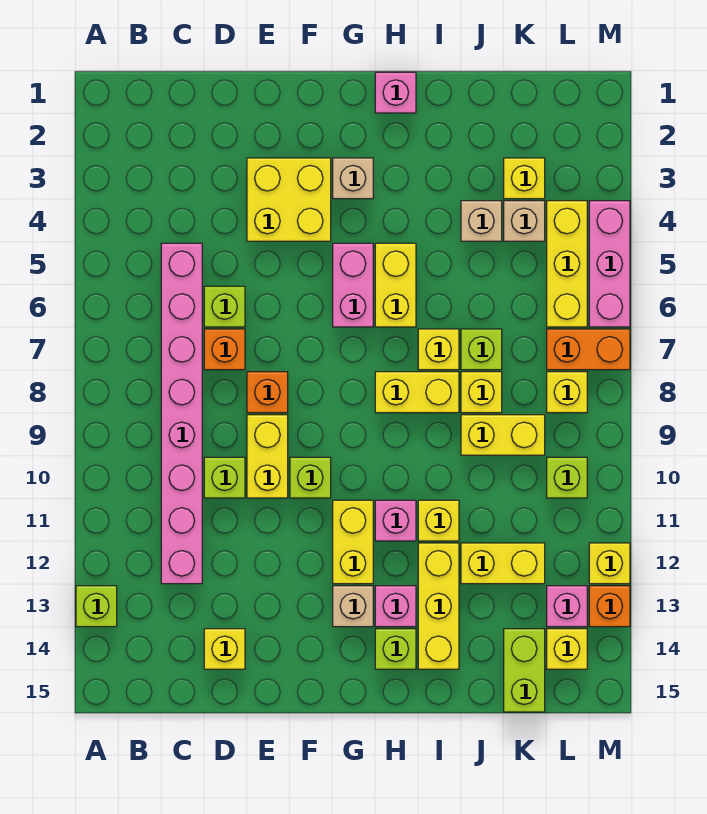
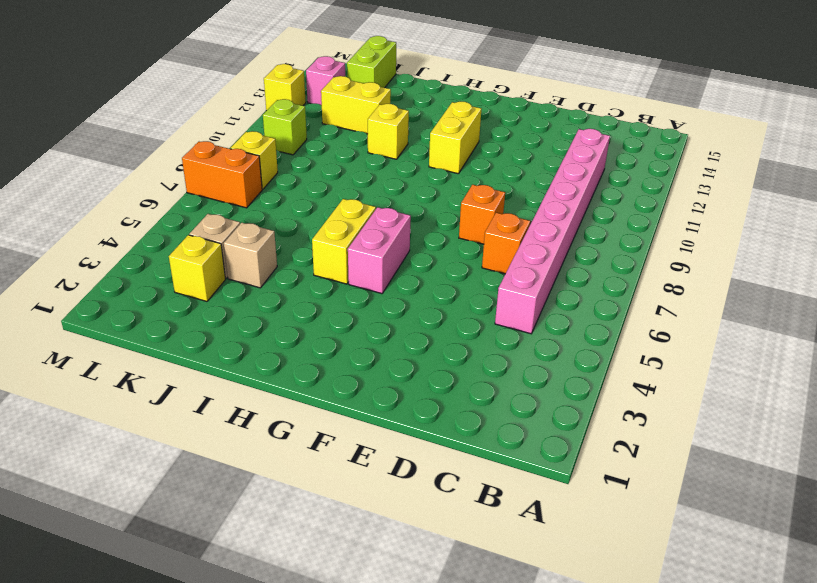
none -> lime brick A13 level 1
none -> lime brick D6 level 1
none -> lime brick D10 level 1
none -> yellow brick D14 level 1

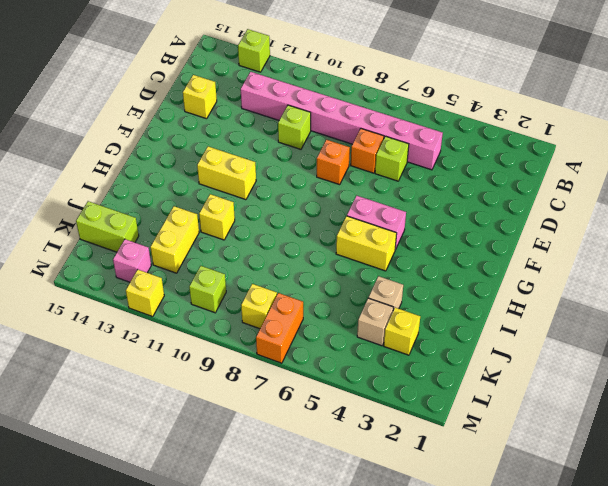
none -> yellow brick E3:F4 level 1
none -> yellow brick E9:E10 level 1
none -> lime brick F10 level 1
none -> tan brick G3 level 1

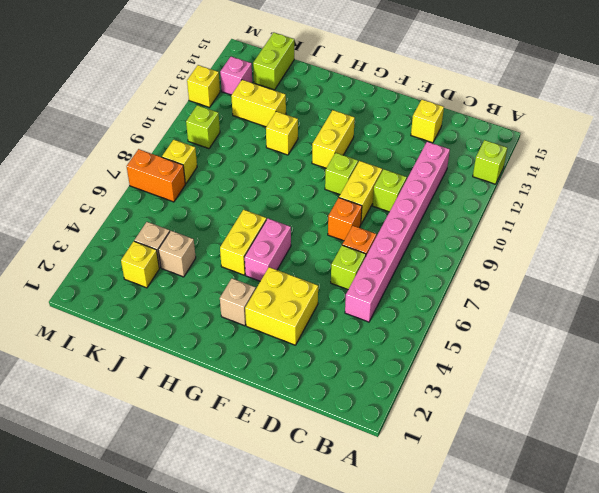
none -> tan brick G13 level 1
none -> pink brick H1 level 1
none -> yellow brick H8:I8 level 1
none -> pink brick H11 level 1

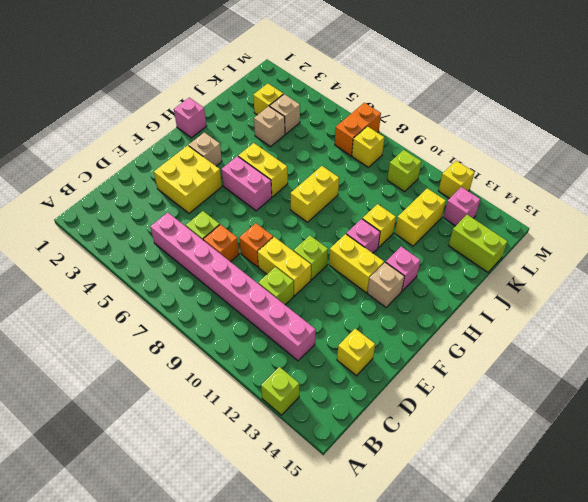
none -> lime brick H14 level 1
none -> yellow brick I7 level 1
none -> yellow brick I12:I14 level 1
none -> lime brick J7 level 1

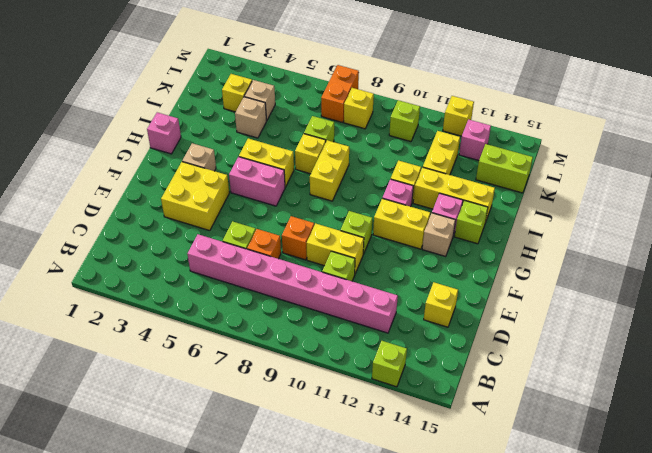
none -> yellow brick J8 level 1
none -> yellow brick J9:K9 level 1
none -> yellow brick L4:L6 level 1
none -> yellow brick L14 level 1

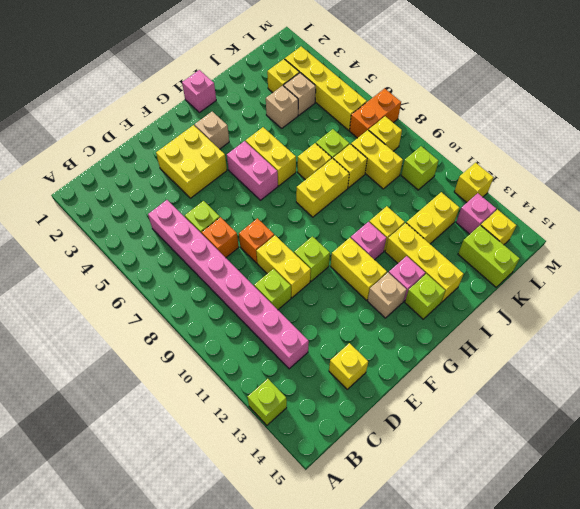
yellow brick K8:K9 level 1 -> yellow brick J9:K9 level 1
yellow brick L3:L6 level 1 -> yellow brick L4:L6 level 1
none -> pink brick M4:M6 level 1
none -> orange brick M13 level 1

